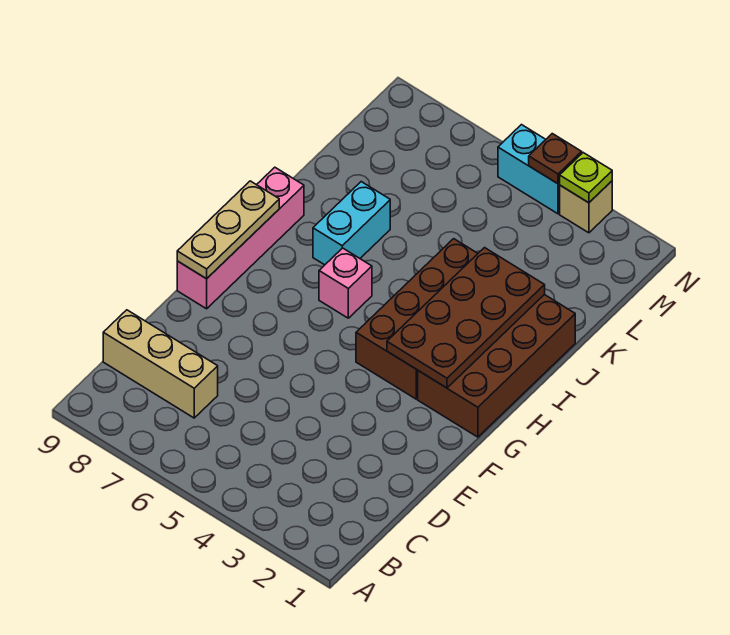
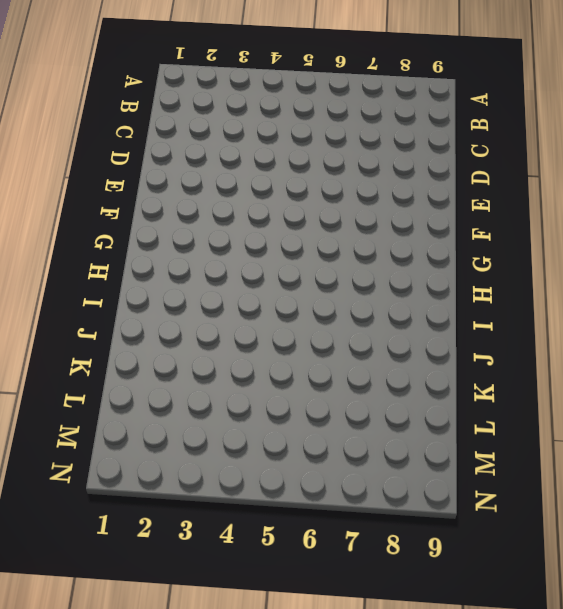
none -> tan brick C7:C9 level 1
none -> pink brick F9:I9 level 1
none -> brown brick G1:J2 level 1

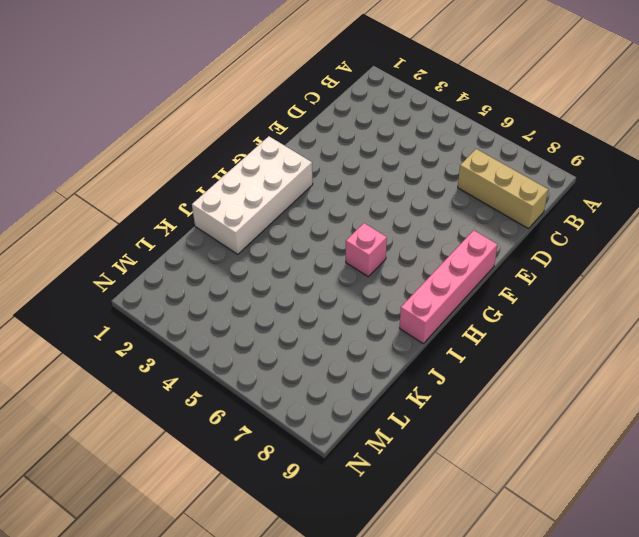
white brick G1:J2 level 1 -> brown brick G1:J2 level 1
none -> brown brick G3:J4 level 1
none -> cyan brick I7:J7 level 1
none -> tan brick N3 level 1

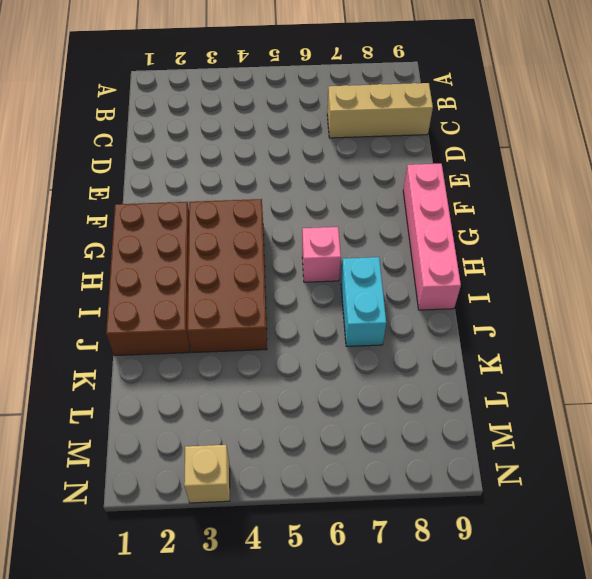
none -> cyan brick N4:N5 level 1
none -> tan plate F9:H9 level 2
none -> brown plate G2:J3 level 2

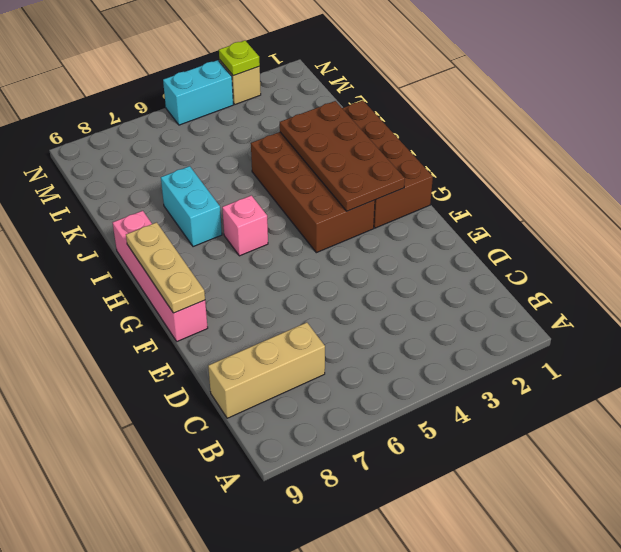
none -> brown plate N4 level 2

